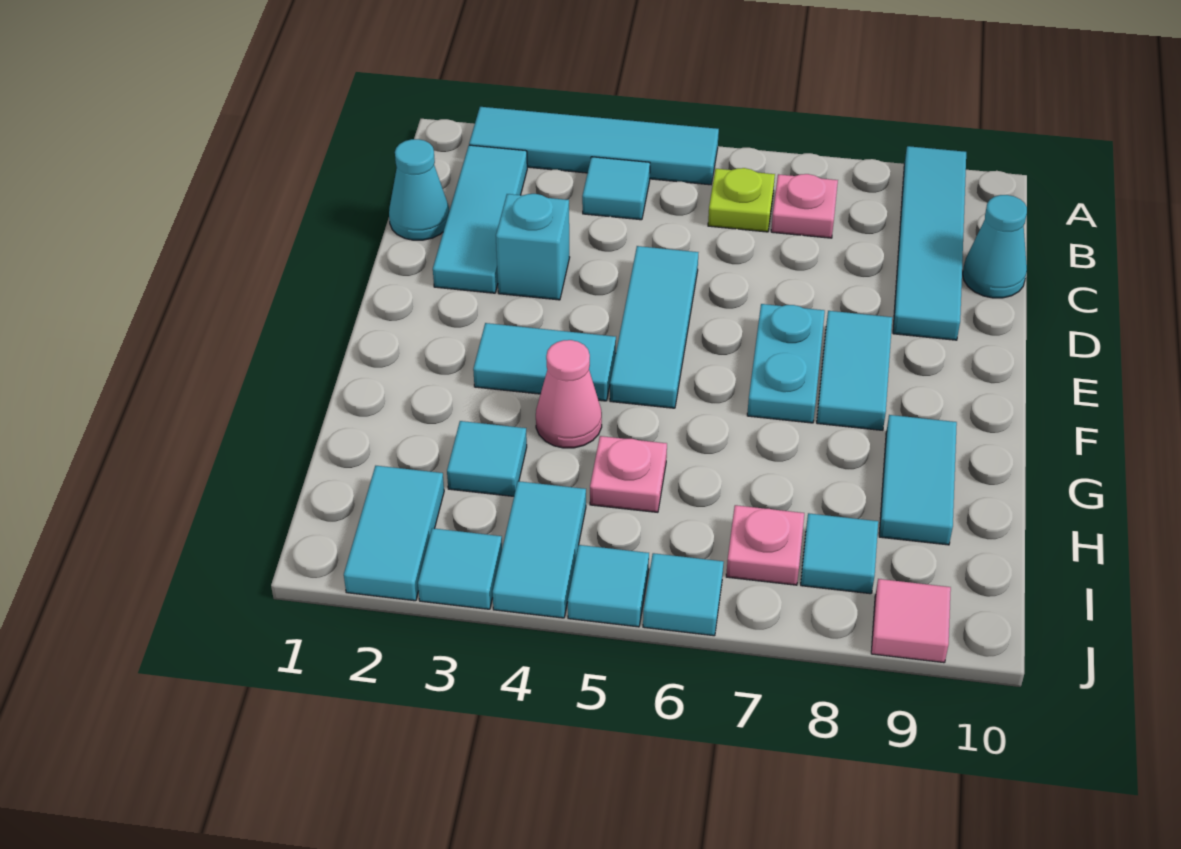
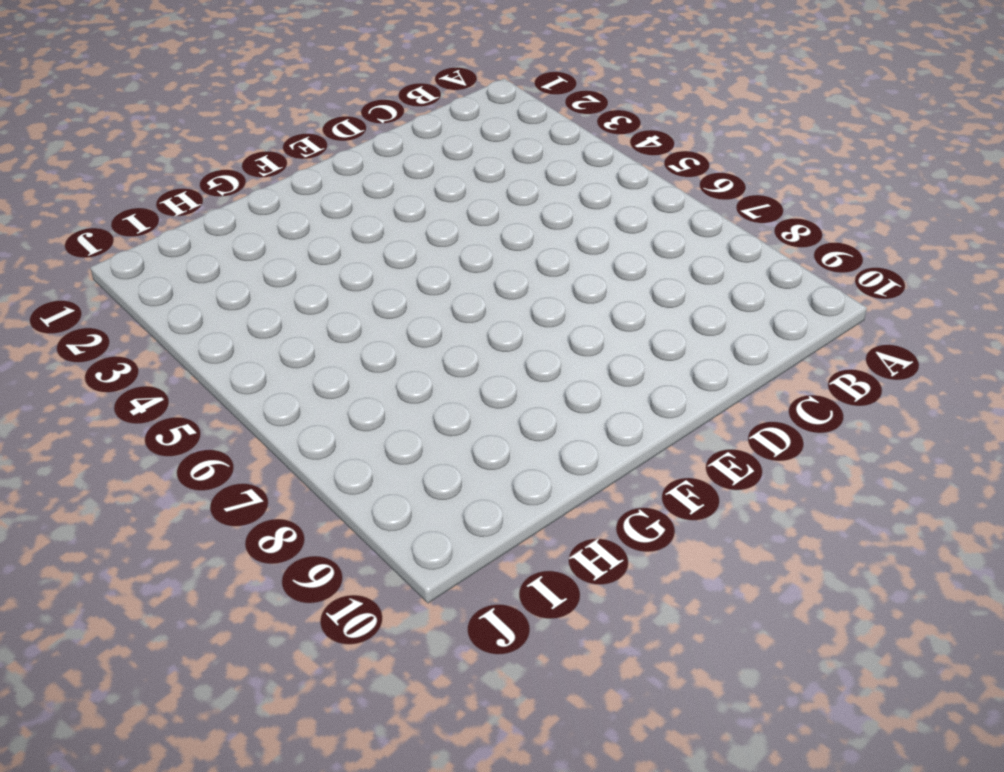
none -> cyan tile A2:A5 level 1
none -> cyan tile A9:D9 level 1
none -> cyan tile B2:D2 level 1

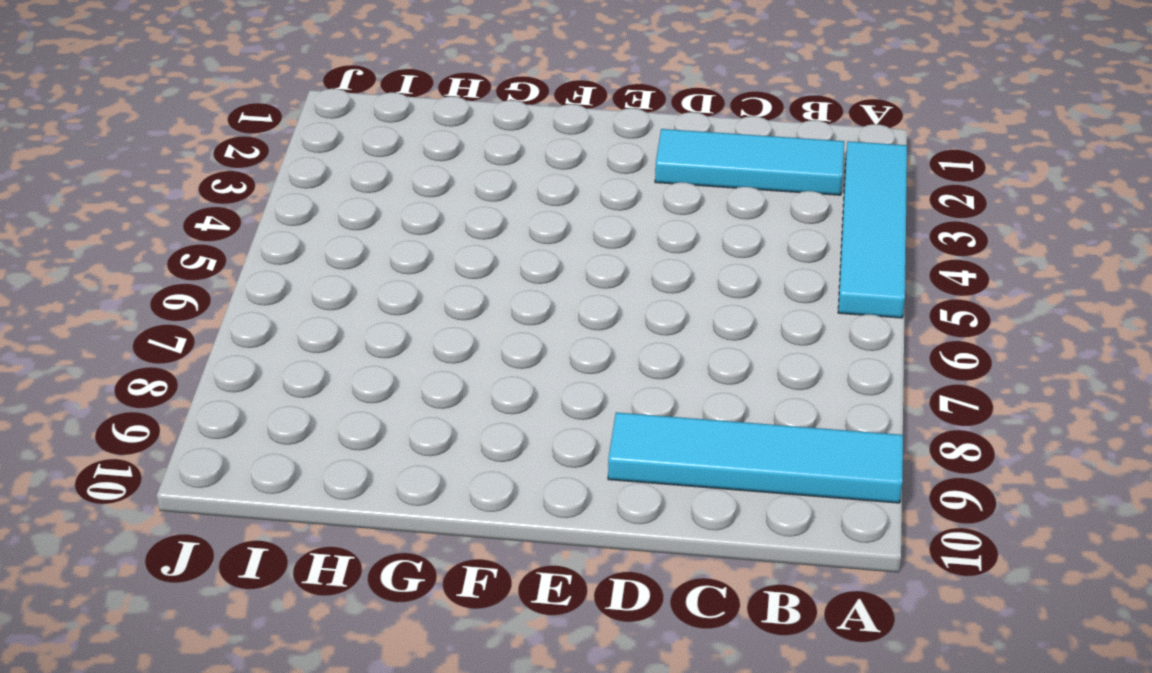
none -> cyan tile B4 level 1
none -> lime plate B6 level 1
none -> pink plate B7 level 1

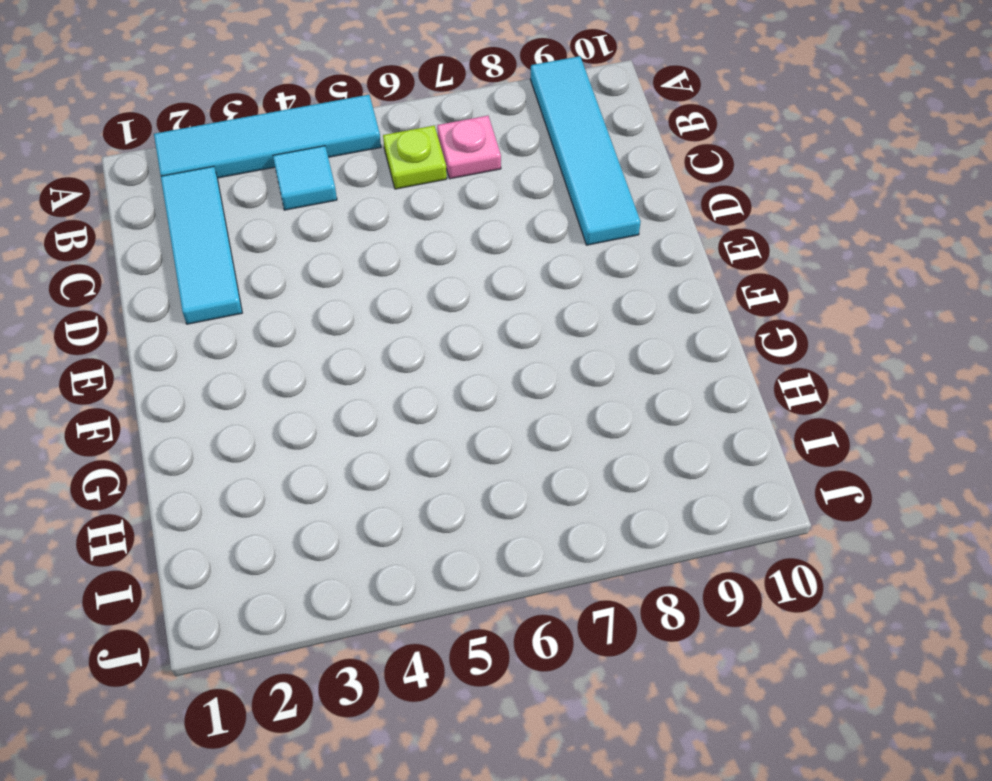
none -> cyan cone C1 level 1
none -> cyan cone C10 level 1
none -> cyan brick D3 level 1

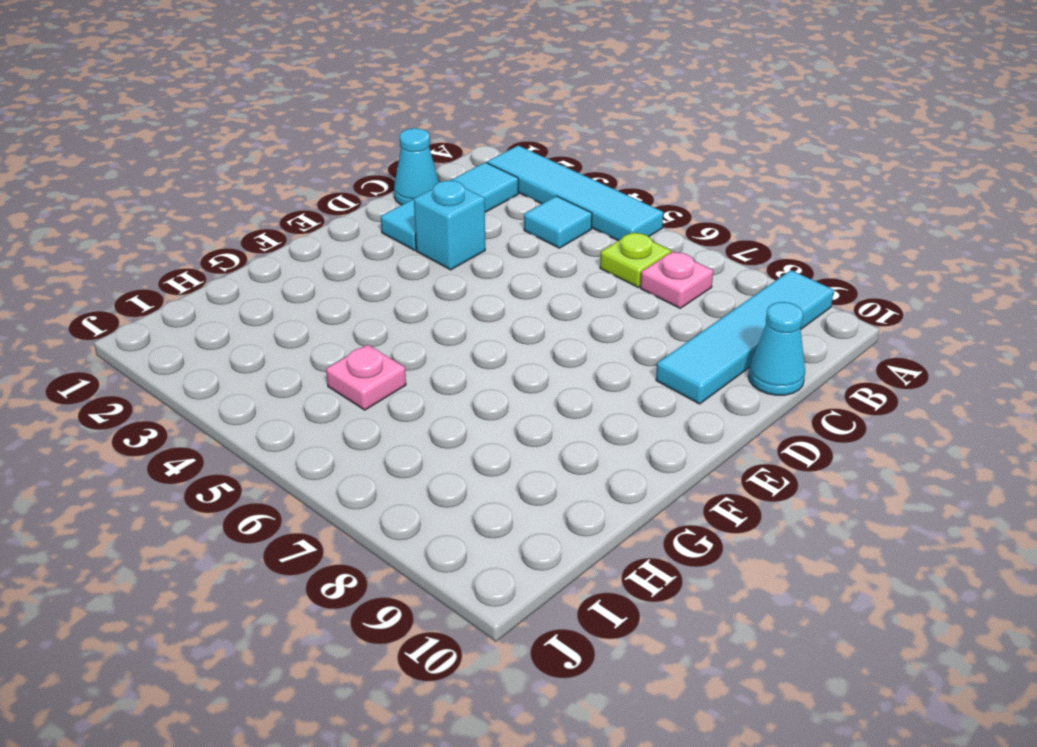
none -> cyan tile D5:F5 level 1
none -> cyan plate E7:F7 level 1
none -> cyan tile E8:F8 level 1

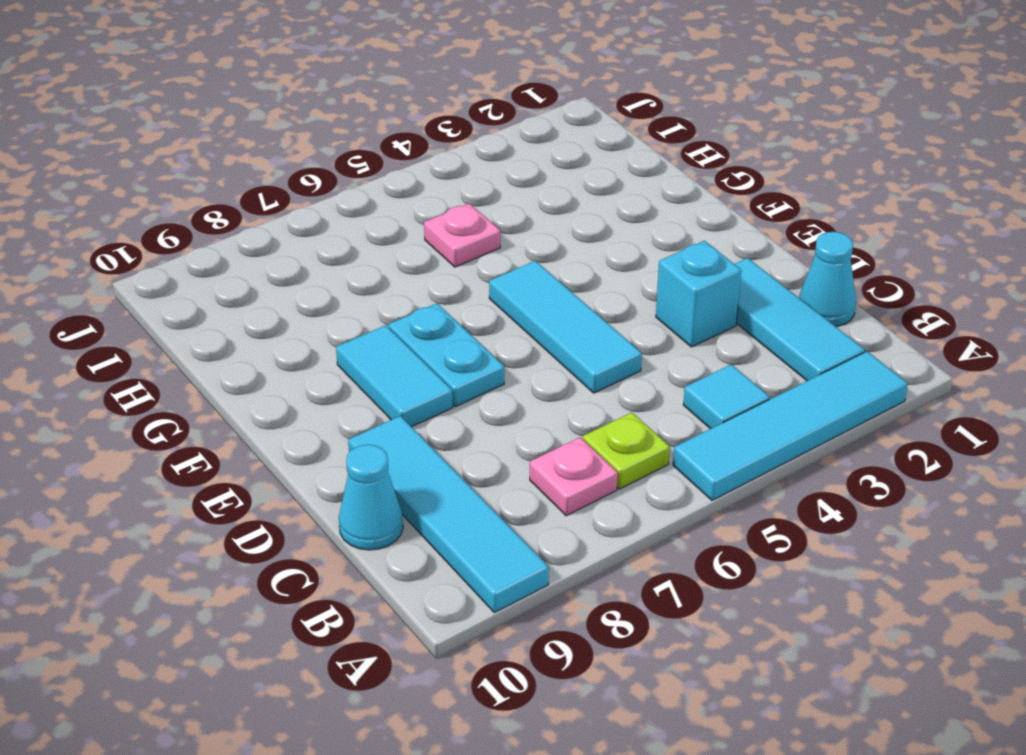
none -> cyan tile F3:F4 level 1
none -> pink cone G4 level 1
none -> cyan tile G9:H9 level 1

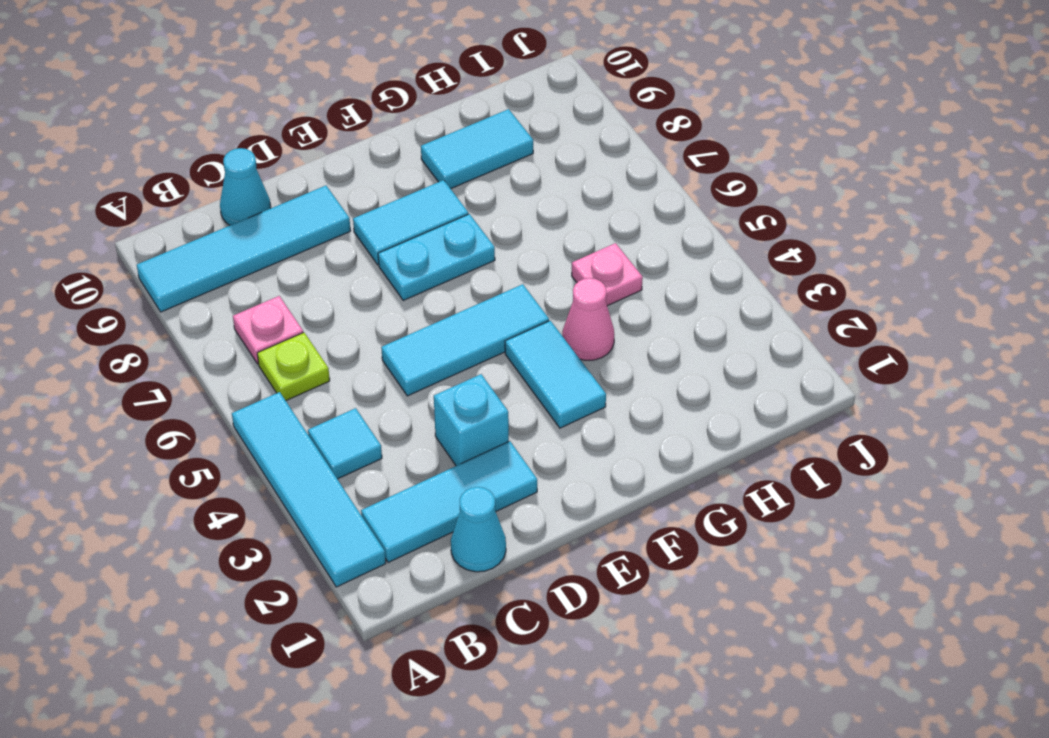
none -> cyan tile H3 level 1
none -> cyan tile I2:J2 level 1
none -> cyan tile I4:J4 level 1

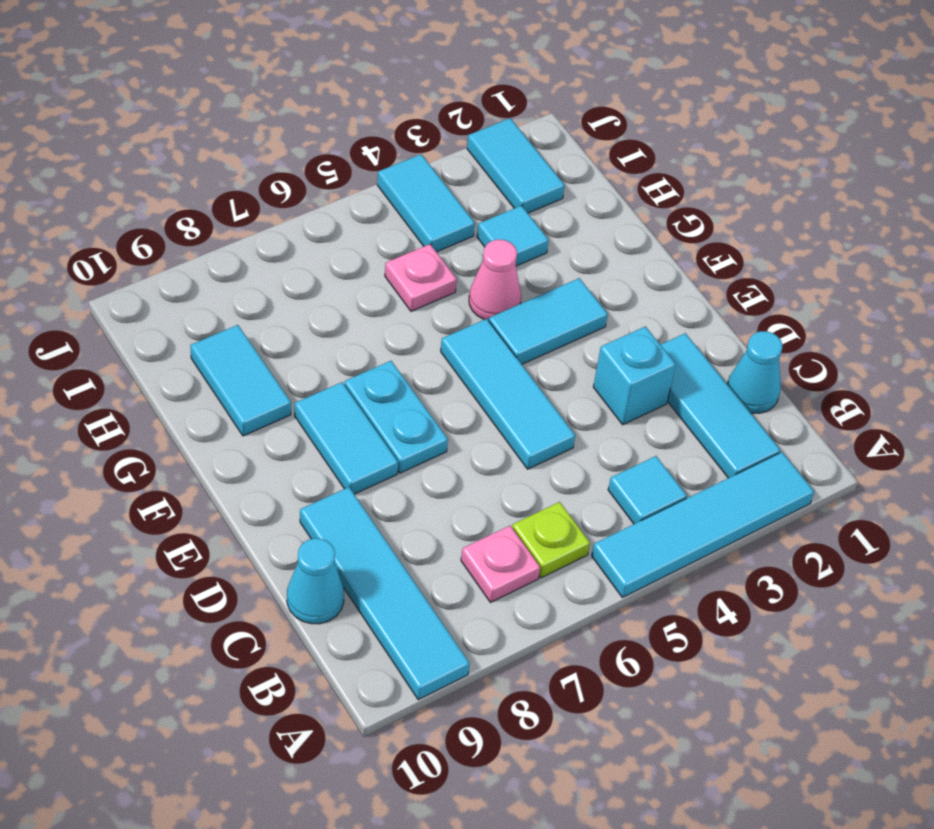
none -> pink plate I7 level 1
none -> cyan tile I8 level 1
none -> cyan tile J3 level 1

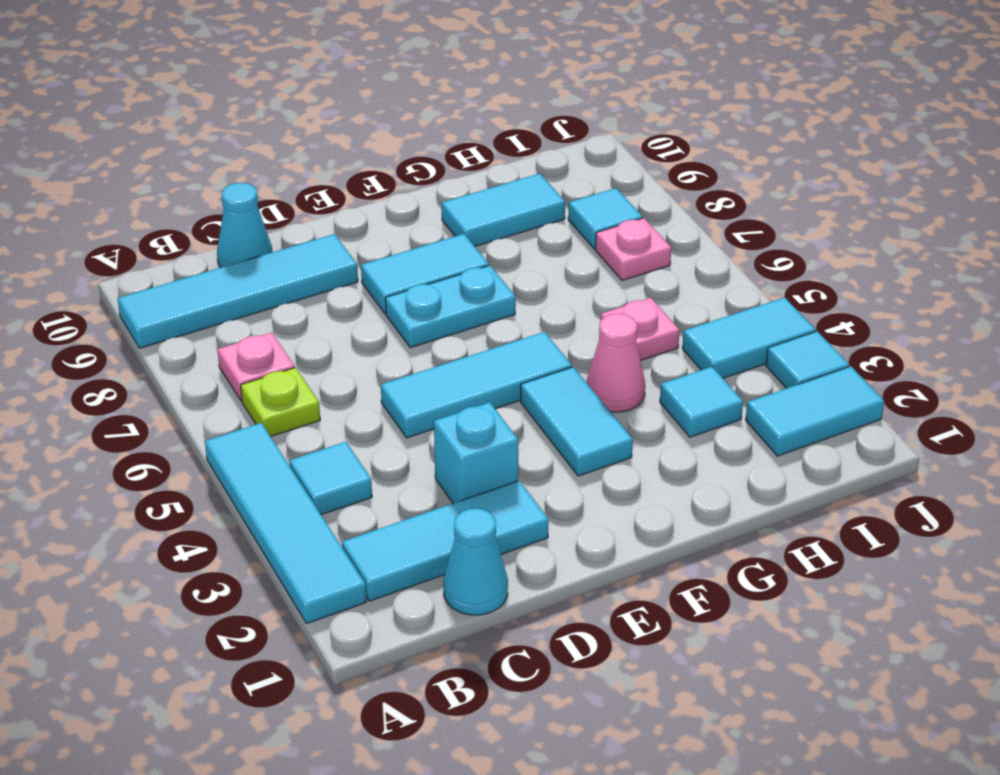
none -> cyan tile J5 level 1
none -> cyan tile J6 level 1
none -> pink tile J9 level 1

